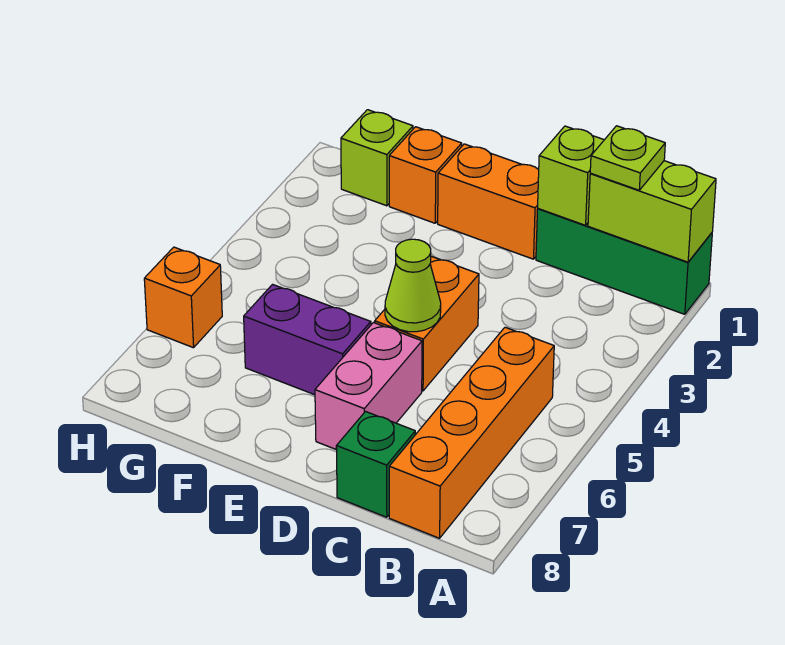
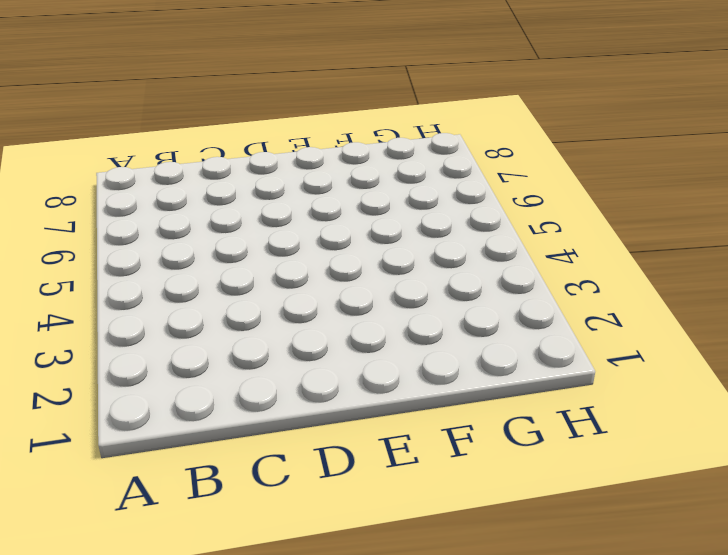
none -> green brick A1:C1 level 1
none -> orange brick B5:B8 level 1
none -> green brick C8 level 1

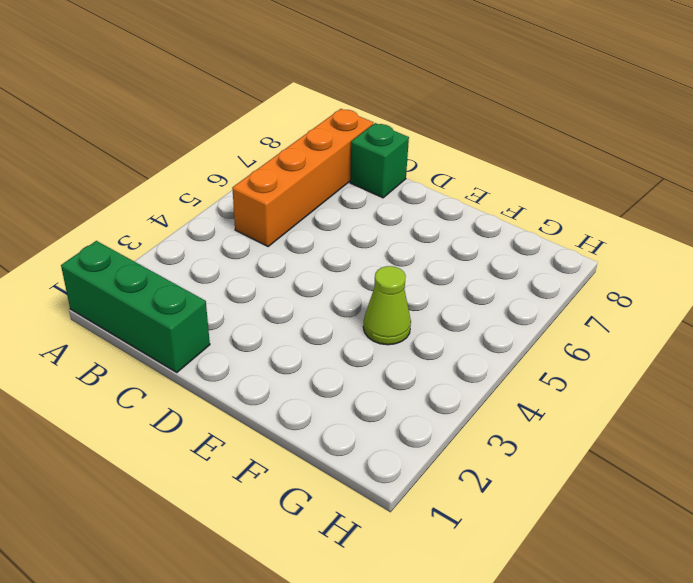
lime cone F4 level 1 -> lime cone D5 level 2
none -> orange brick D1:E1 level 1
none -> orange brick D4:D5 level 1
none -> pink brick D6:D7 level 1

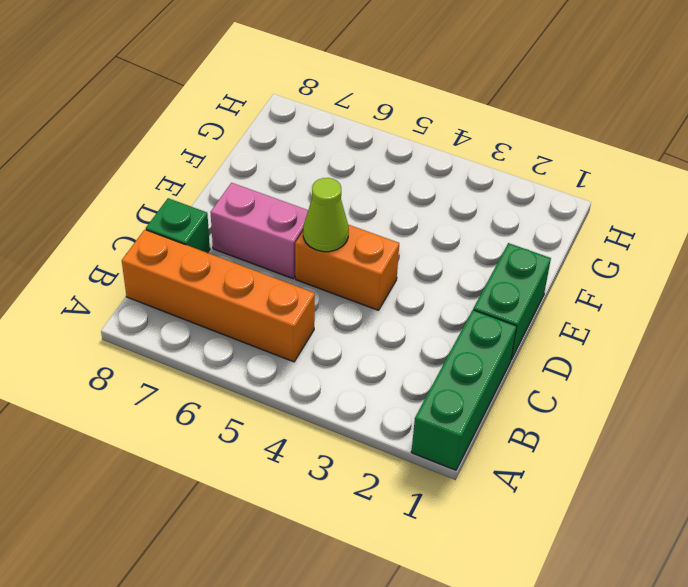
green brick D1:E1 level 1 -> orange brick D1:E1 level 1
none -> purple brick E6:F6 level 1
none -> orange brick F1 level 1
none -> lime brick G1 level 1

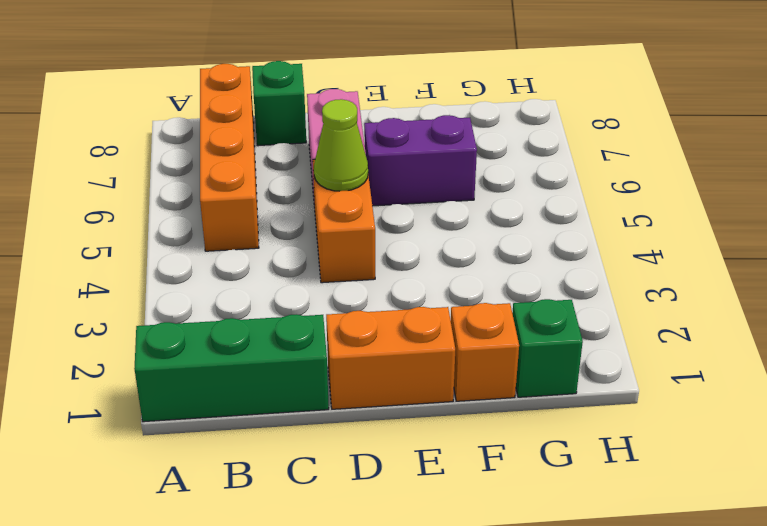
green brick G1 level 1 -> lime brick G1 level 1
none -> orange brick H6 level 1
none -> lime brick A1:B1 level 2
none -> lime brick C1 level 2

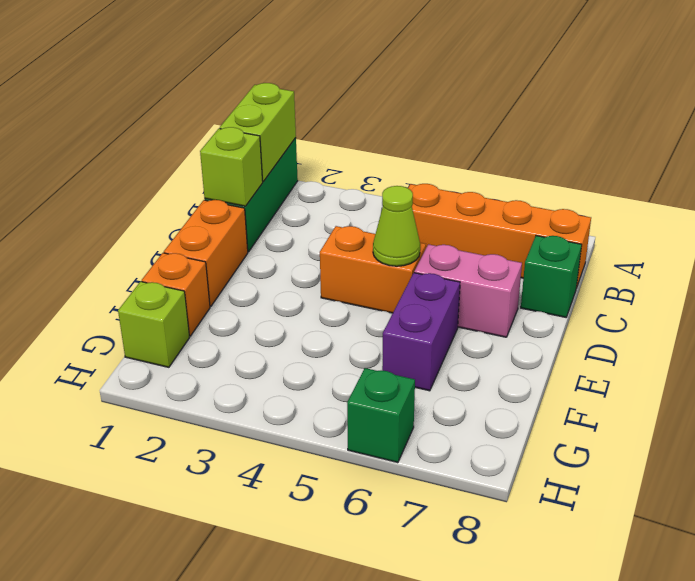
green brick H6 level 1 -> orange brick H6 level 1
none -> lime plate B1 level 3

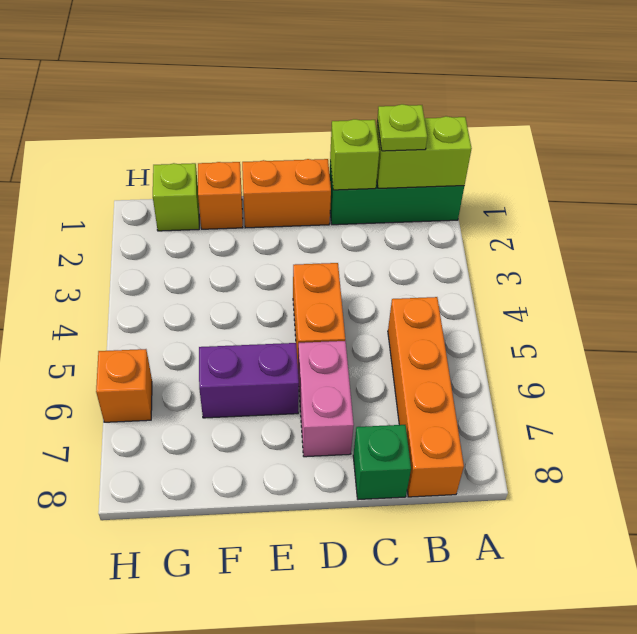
none -> lime cone D5 level 2

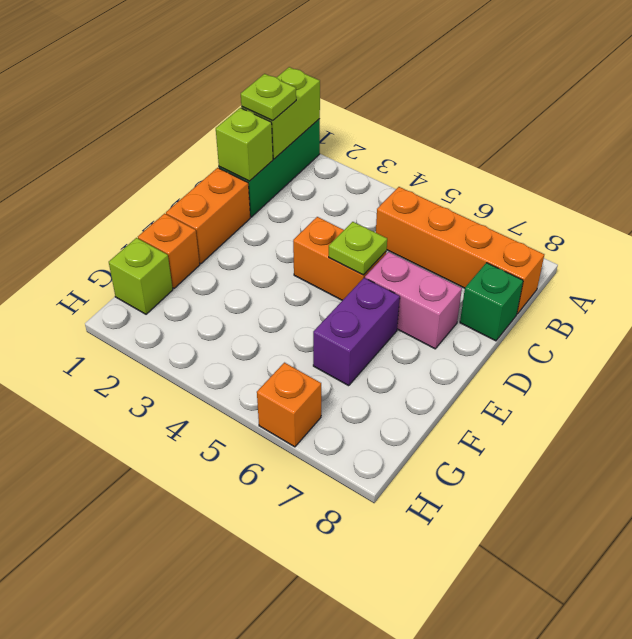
lime plate D5 level 2 -> lime cone D5 level 2

